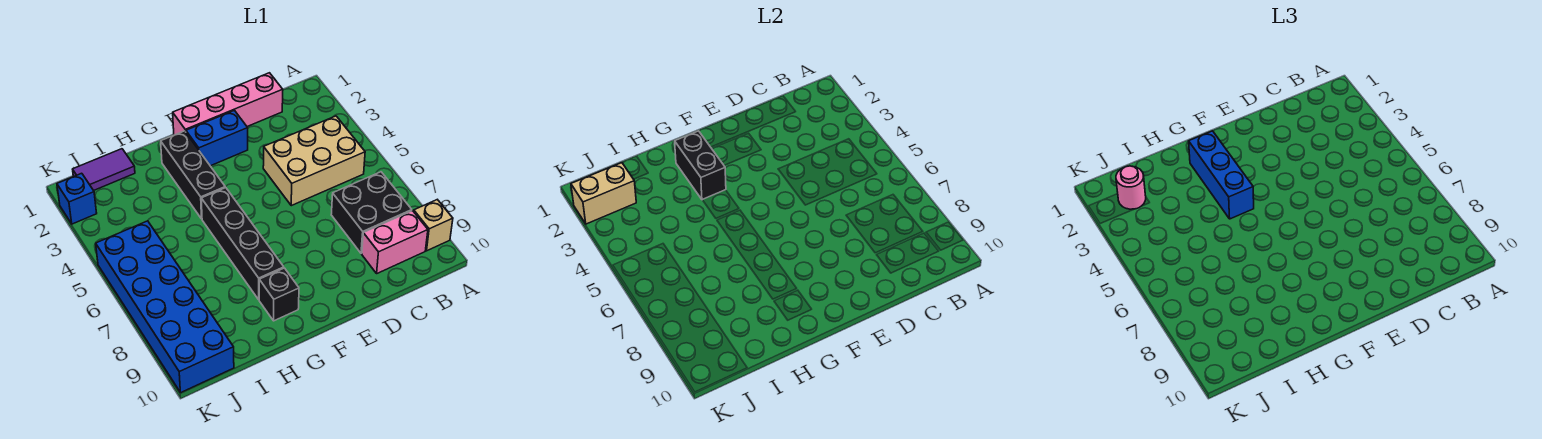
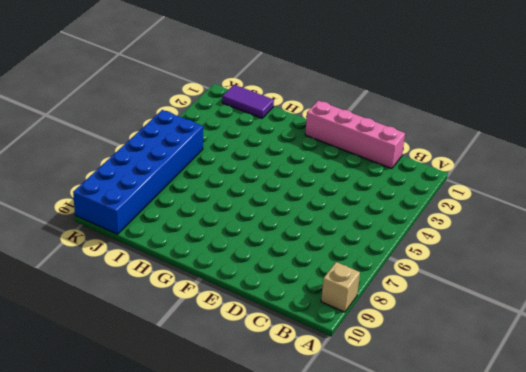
none -> tan brick B4:D5 level 1
none -> black brick B7:C8 level 1
none -> pink brick B9:C9 level 1

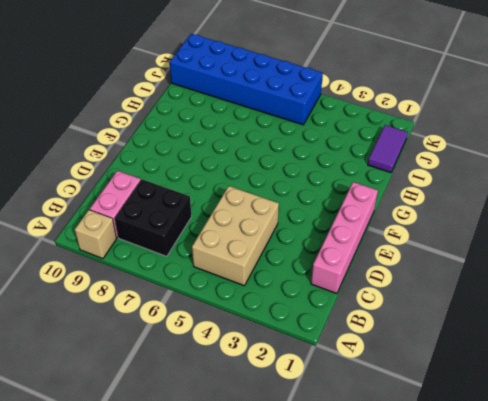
none -> blue brick E2:F2 level 1
none -> black brick G2:G4 level 1
none -> black brick G5:G8 level 1

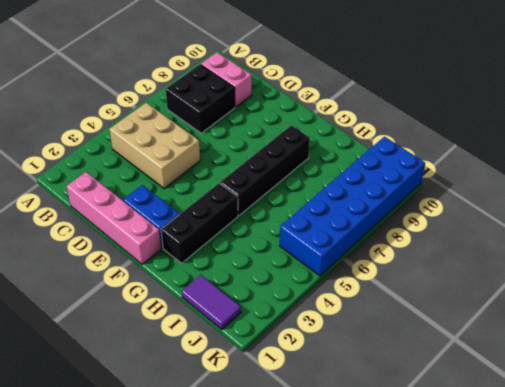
none -> tan brick A9 level 1
none -> black brick G9 level 1
none -> blue brick K2 level 1

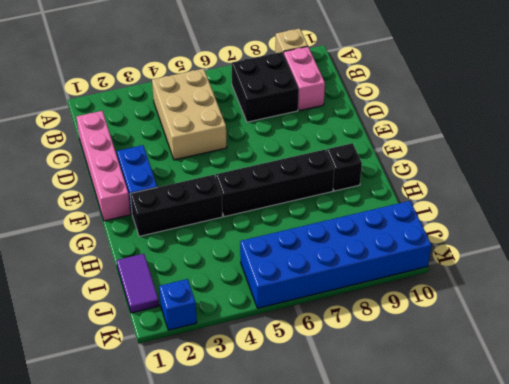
none -> black brick G2:G3 level 2
none -> tan brick J2:K2 level 2
none -> blue brick G2:G4 level 3

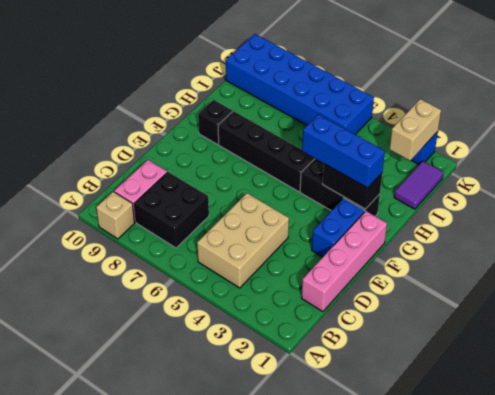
none -> pink round brick J2 level 3

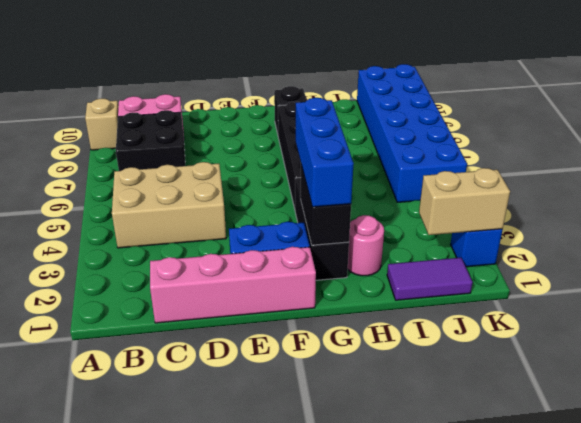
pink round brick H2 level 1 -> pink round brick J2 level 3

